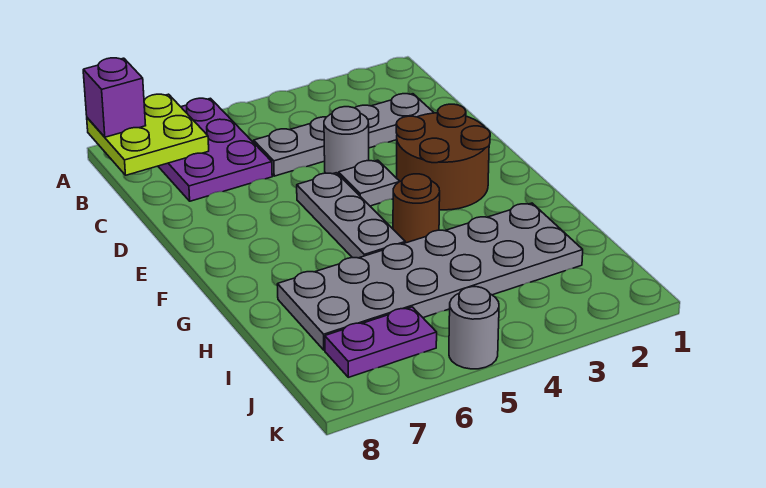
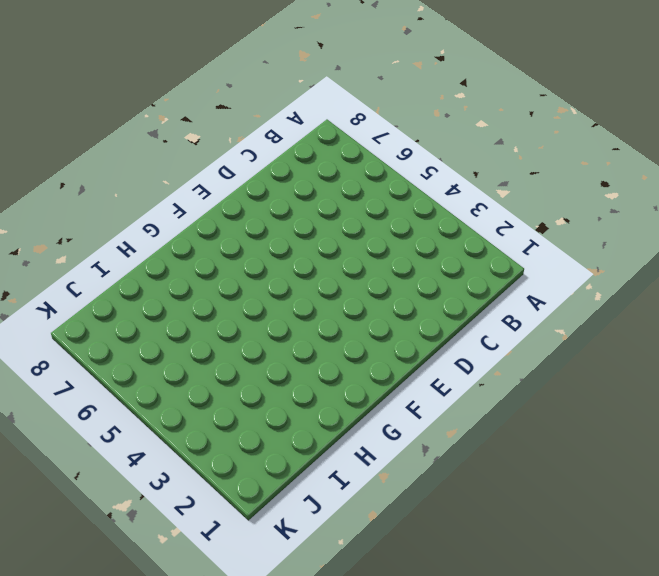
none -> purple plate A6:C7 level 1
none -> grey plate C2:C5 level 1
none -> grey round brick D4 level 1

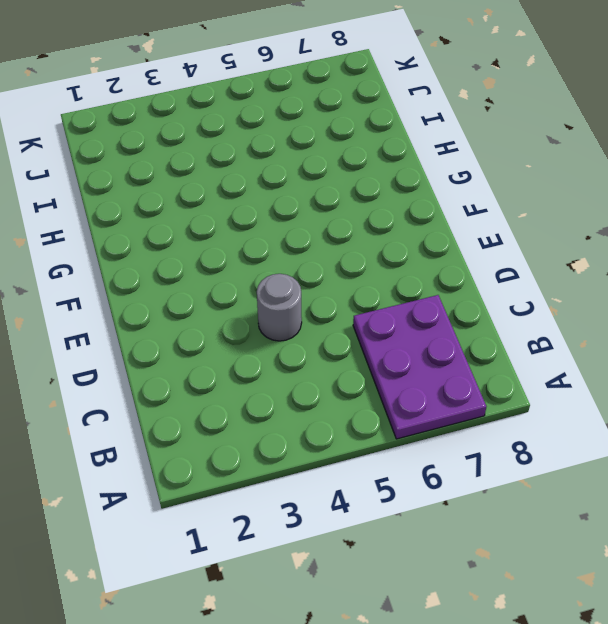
none -> grey plate C2:C5 level 1
none -> brown round brick E2:F3 level 1
none -> grey plate E4 level 1

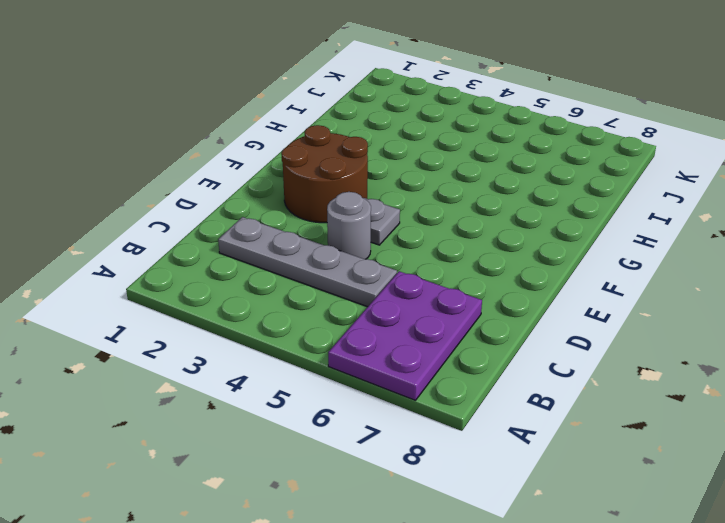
none -> grey plate E5:G5 level 1
none -> brown round brick G4 level 1
none -> grey plate H2:I7 level 1

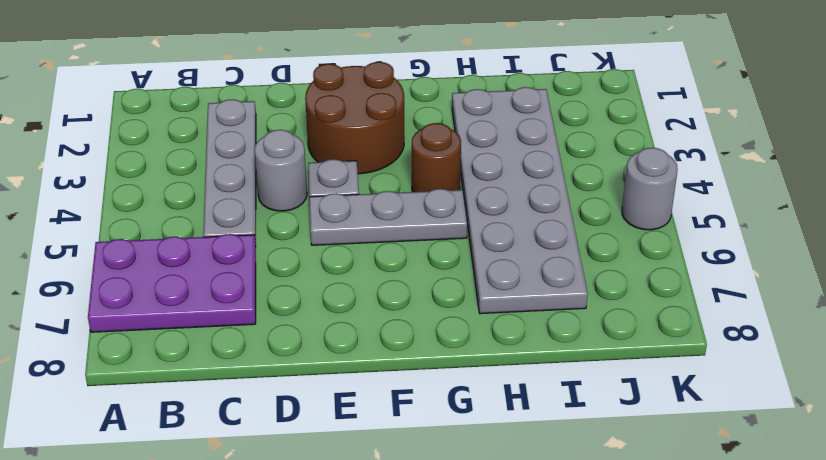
none -> purple plate J6:J7 level 1
none -> lime plate A7:B8 level 2
none -> purple brick A8 level 3

